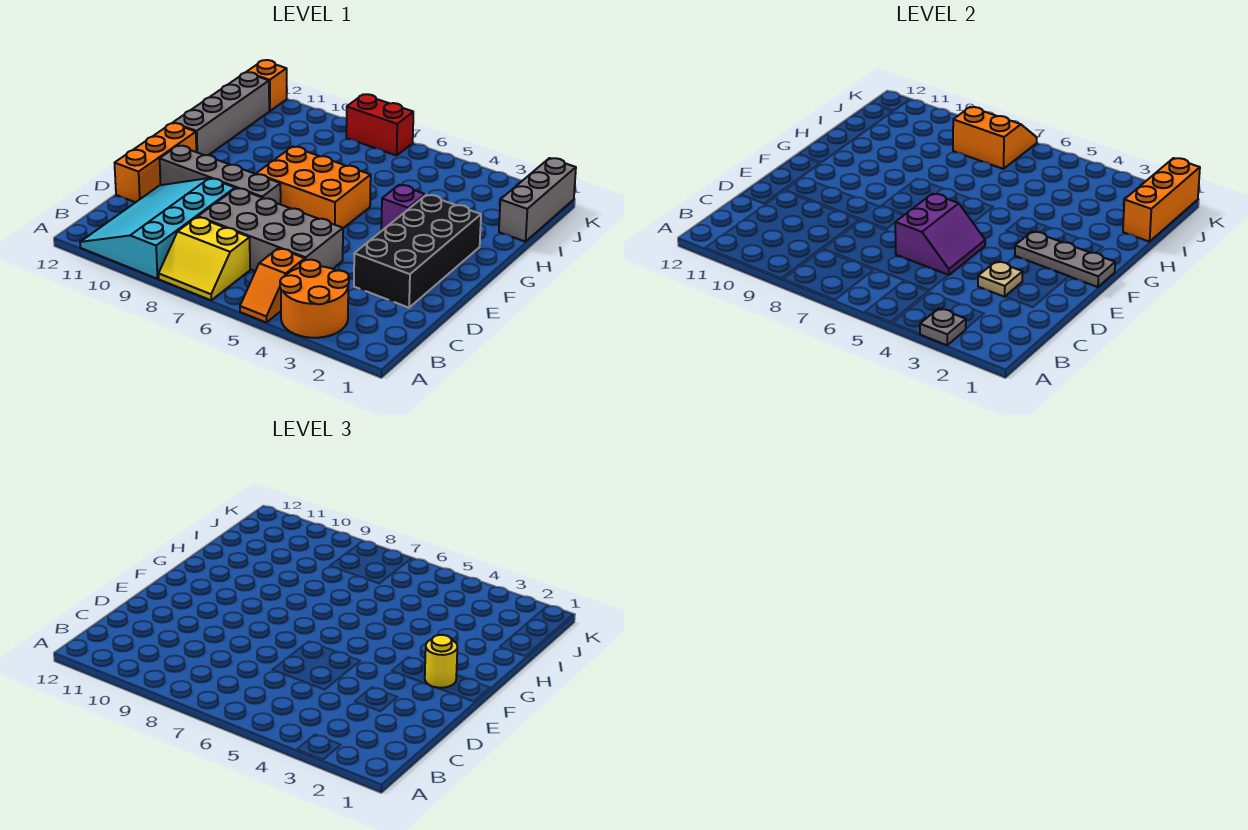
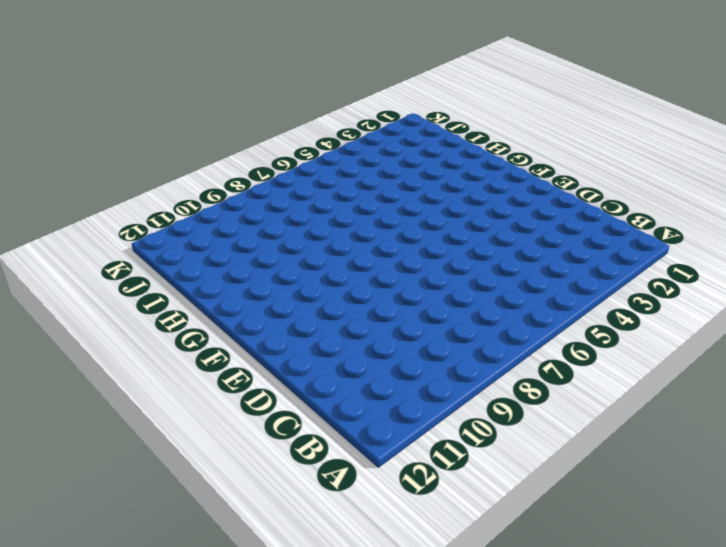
none -> orange round brick A3:B4 level 1
none -> orange slope A5:B5 level 1 top B
none -> yellow slope A7:B8 level 1 top B

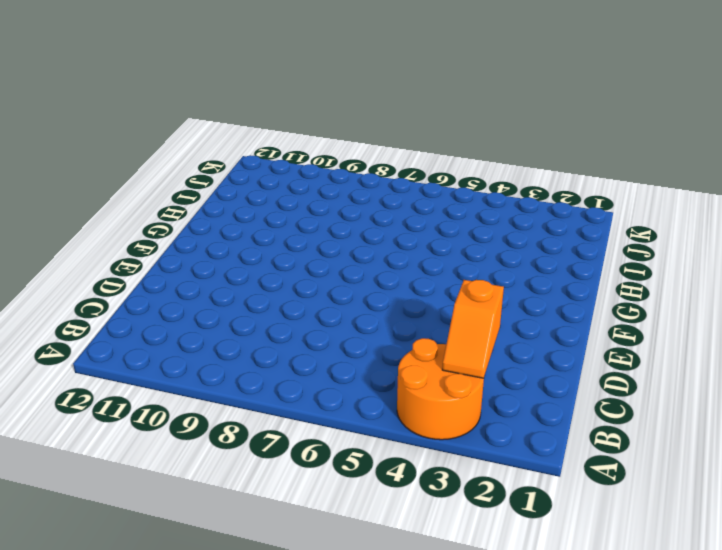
orange slope B3:C3 level 2 top C -> orange slope A5:B5 level 1 top B
none -> yellow slope A7:B8 level 1 top B
none -> cyan slope A9:D11 level 1 top 9
none -> grey brick C5:D8 level 1

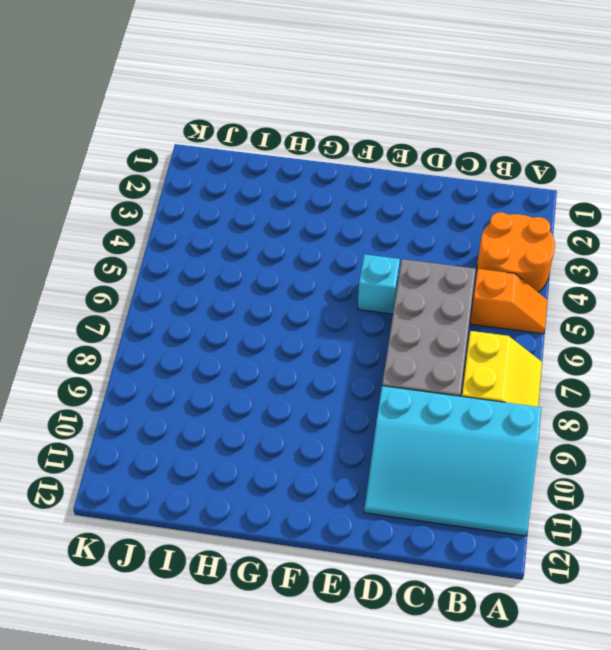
cyan brick E5 level 1 -> none
none -> black brick D2:G3 level 1
none -> orange brick D12:F12 level 1
none -> grey brick E8:E11 level 1

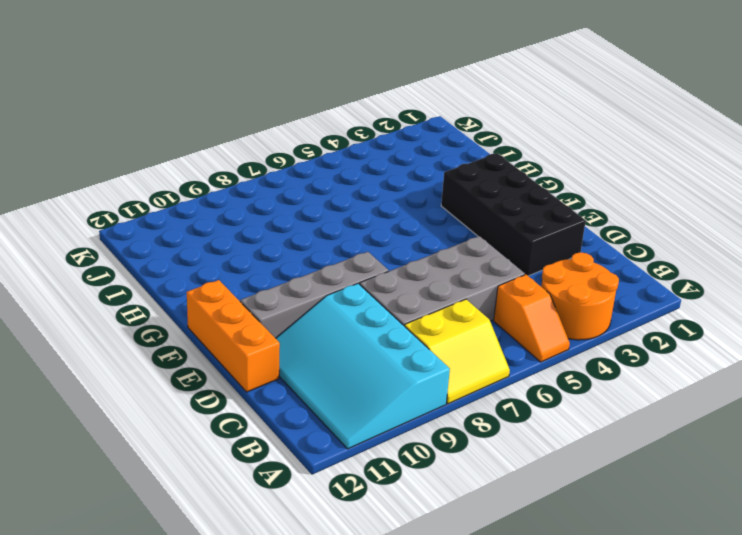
none -> orange brick F6:G8 level 1
none -> purple brick G4 level 1
none -> grey brick G12:J12 level 1

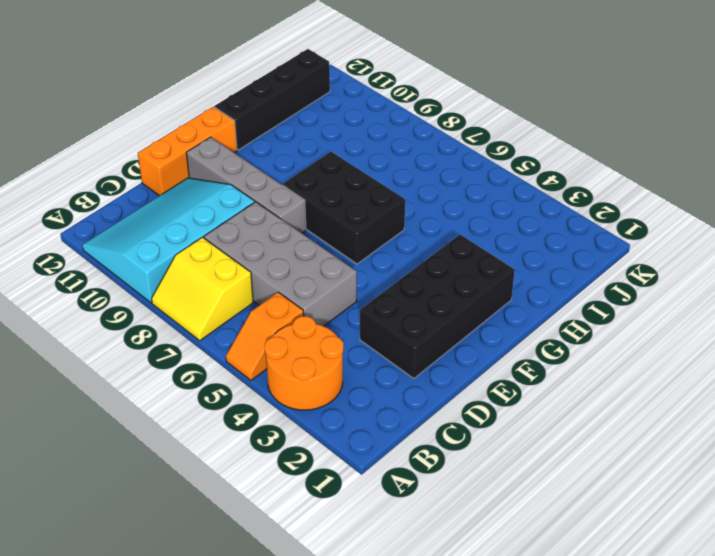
black brick F6:G8 level 1 -> orange brick F6:G8 level 1
black brick G12:J12 level 1 -> grey brick G12:J12 level 1
none -> purple brick G4 level 1
none -> grey brick I1:K1 level 1
none -> red brick K7:K8 level 1

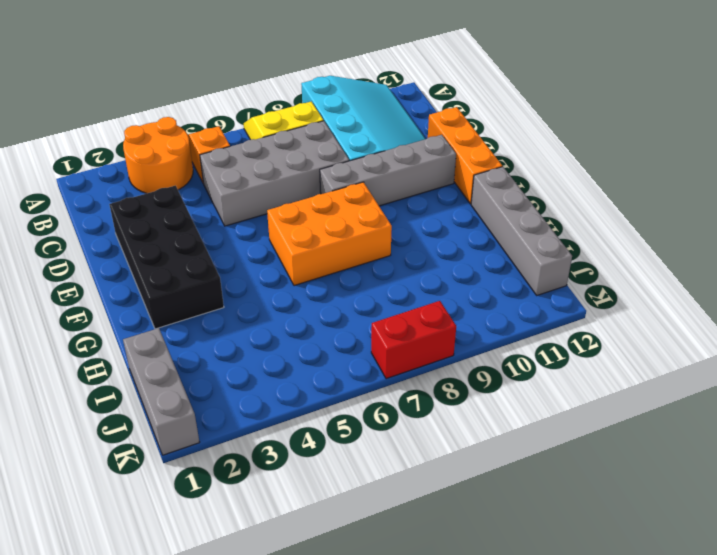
none -> purple brick G4 level 1
none -> orange brick K12 level 1
none -> grey plate A3 level 2

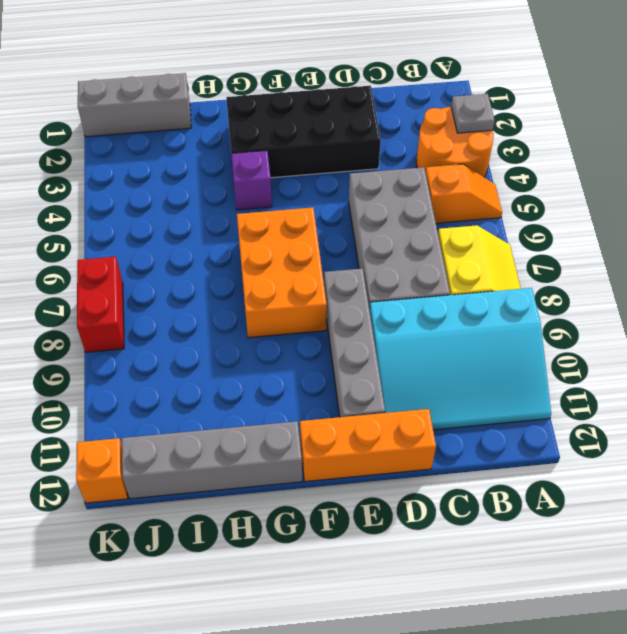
none -> tan plate D3 level 2
none -> purple slope D5:E6 level 2 top 6
none -> grey plate F1:F3 level 2

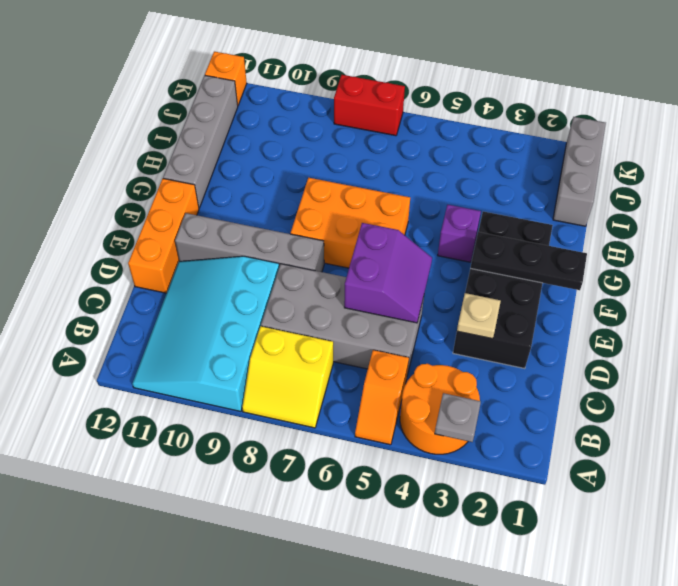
black plate F1:F3 level 2 -> grey plate F1:F3 level 2
none -> orange brick I1:K1 level 2
none -> orange slope J7:K8 level 2 top J
none -> yellow round brick F2 level 3

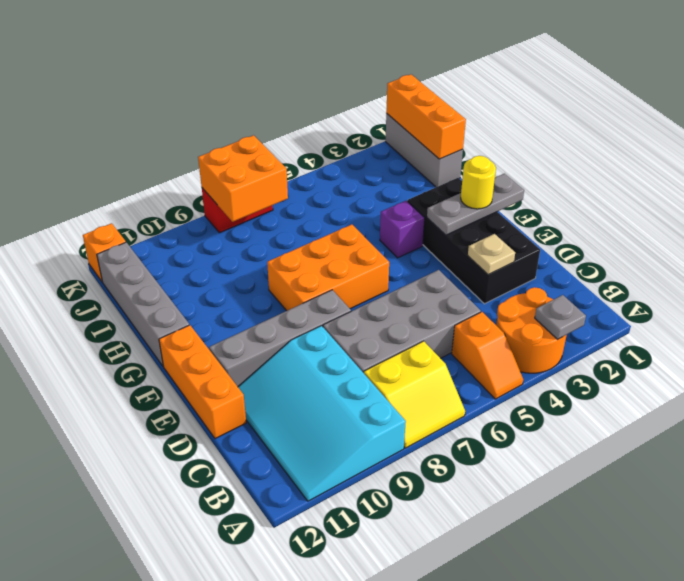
orange brick J7:K8 level 2 -> orange slope J7:K8 level 2 top J
none -> purple slope D5:E6 level 2 top 6

